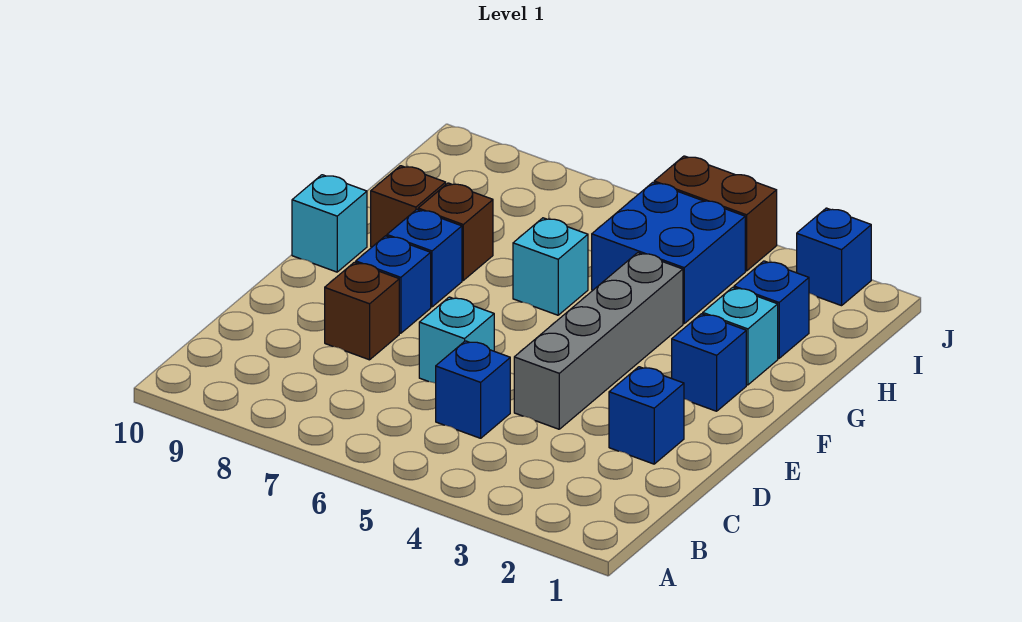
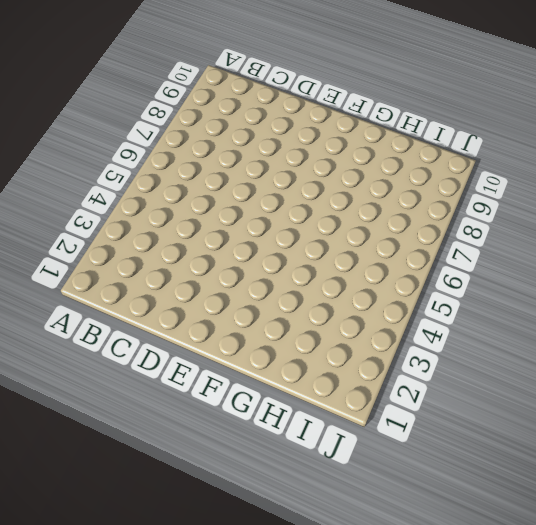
none -> blue brick C5 level 1
none -> blue brick D2 level 1
none -> grey brick D4:G4 level 1

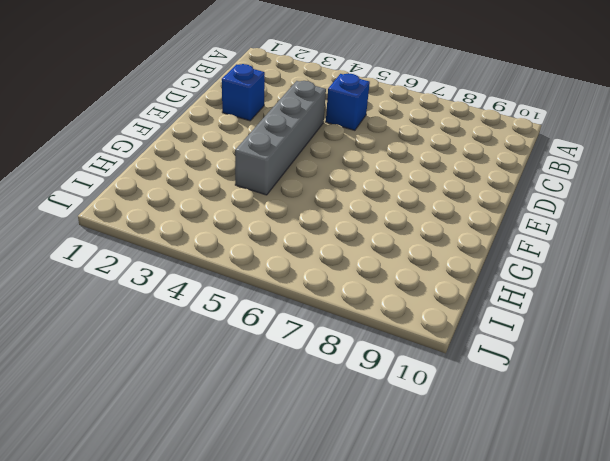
none -> cyan brick D6 level 1
none -> brown brick D8 level 1
none -> blue brick E8 level 1

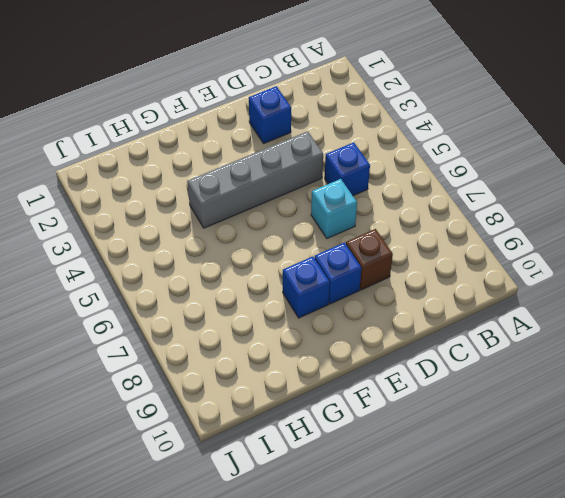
none -> blue brick F2 level 1
none -> cyan brick F10 level 1
none -> cyan brick G2 level 1

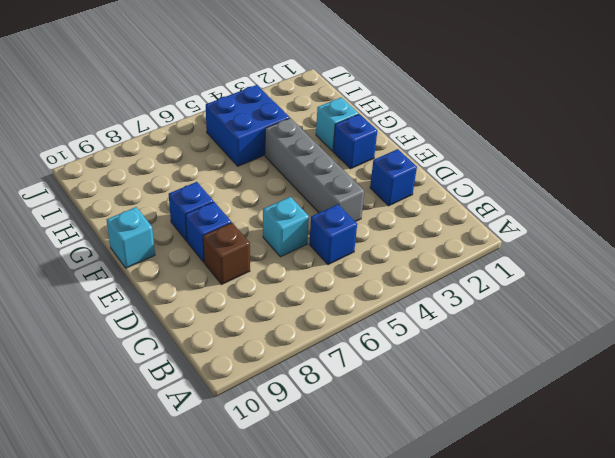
none -> cyan brick G6 level 1
none -> brown brick G8 level 1
none -> brown brick G9 level 1

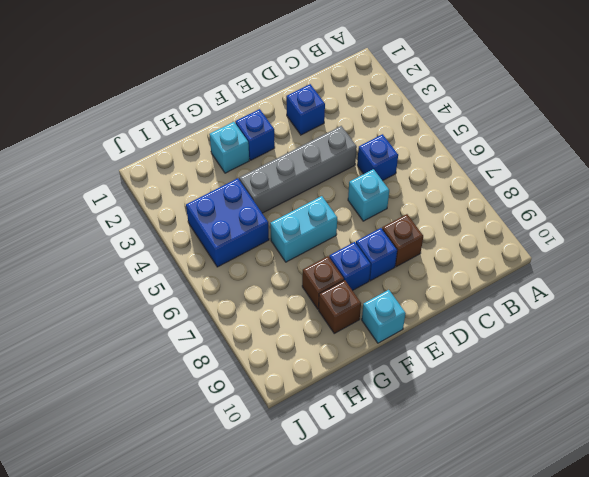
cyan brick F6:G6 level 1 -> cyan brick G6 level 1
none -> blue brick H2 level 1
none -> blue brick J2 level 1
none -> brown brick J4:J5 level 1

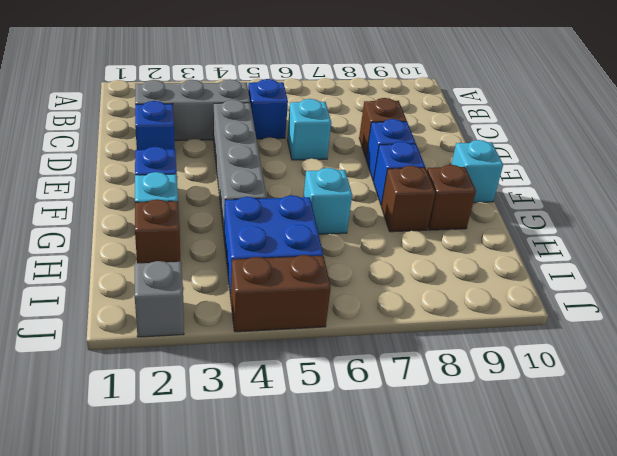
grey brick C2:C4 level 1 -> none
brown brick H2 level 1 -> blue brick H2 level 1
grey brick J2 level 1 -> blue brick J2 level 1

